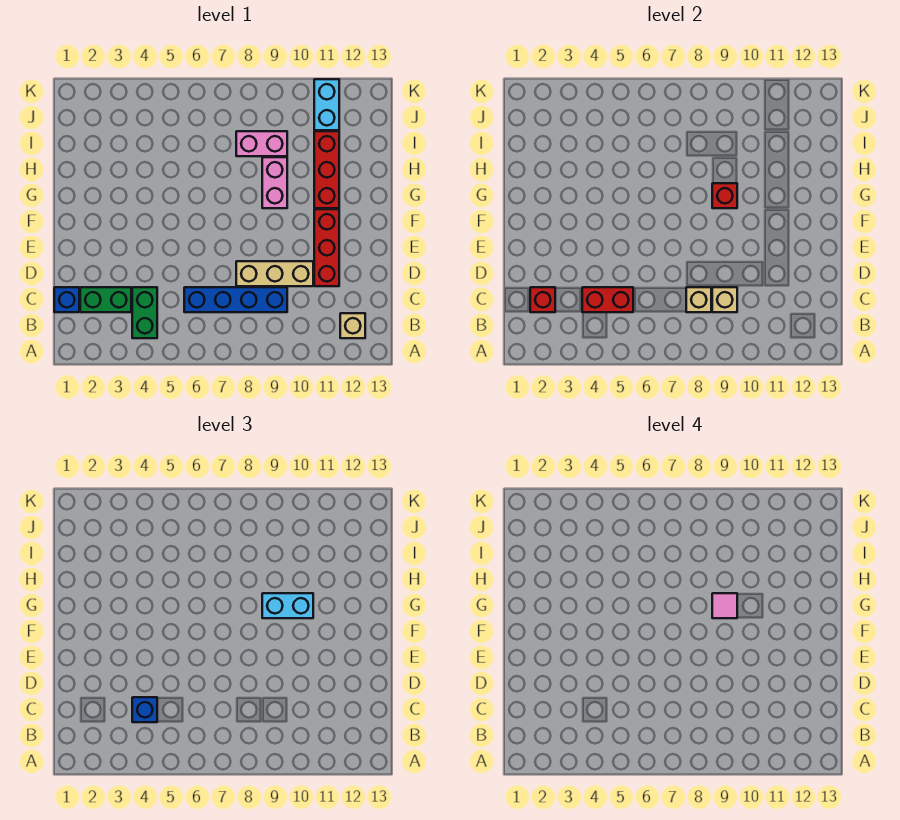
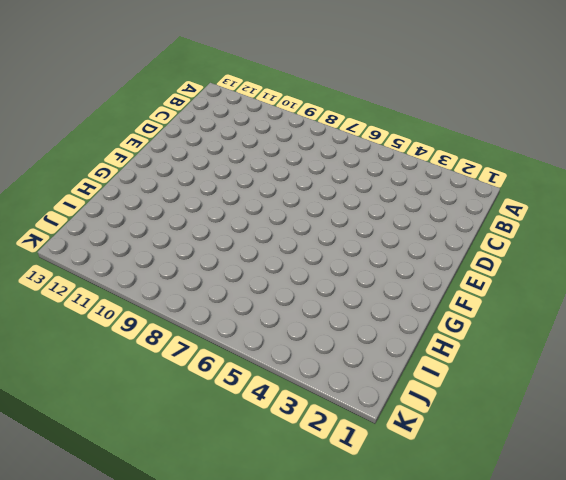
none -> green brick B4:C4 level 1
none -> tan brick B12 level 1
none -> blue brick C1 level 1

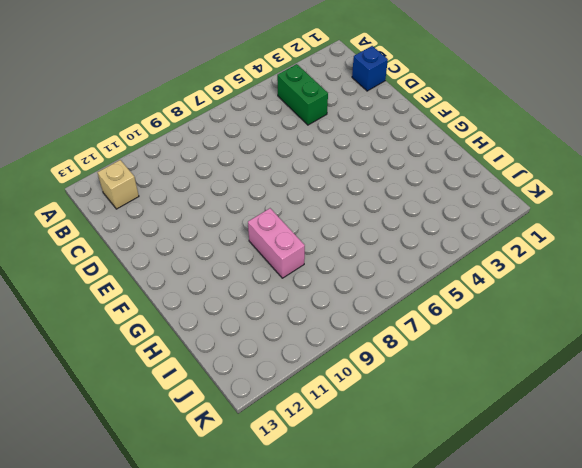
none -> green brick C2:C3 level 1
none -> blue brick C6:C9 level 1
none -> tan brick D8:D10 level 1

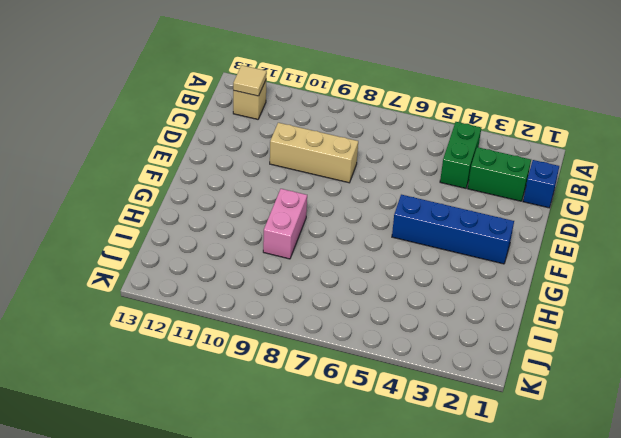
tan tile B12 level 2 -> none
blue brick F2:F5 level 1 -> blue brick C6:C9 level 1
none -> red brick D11:F11 level 1
none -> red brick G11:I11 level 1
none -> pink brick I8:I9 level 1

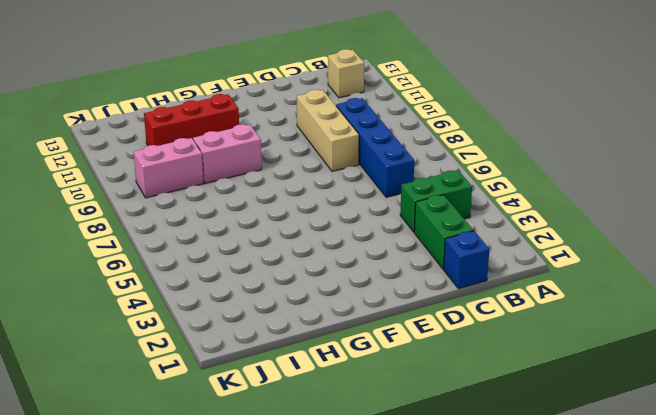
pink brick I9:J9 level 1 -> pink brick I8:I9 level 1
none -> red brick D11:F11 level 1
none -> cyan brick J11:K11 level 1
none -> red brick C2 level 2

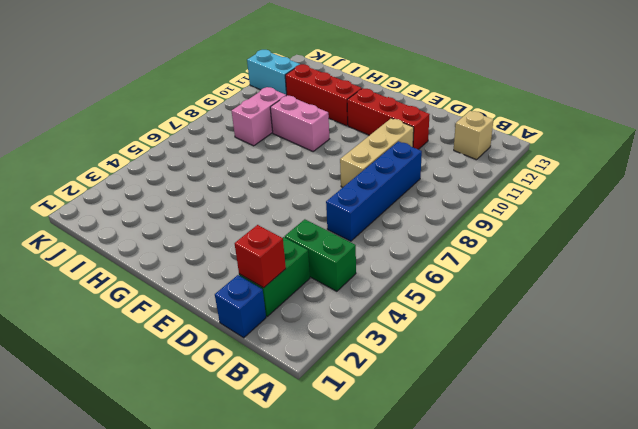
none -> red brick C4:C5 level 2
none -> tan brick C8 level 2
none -> tan brick C9 level 2

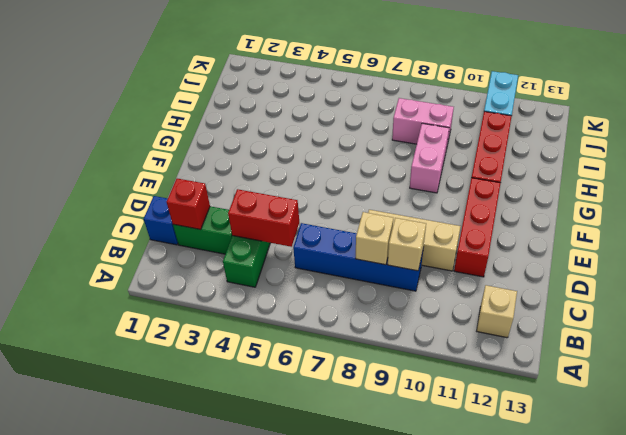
none -> red brick G9 level 2
none -> blue brick C4 level 3
none -> cyan brick G9:G10 level 3

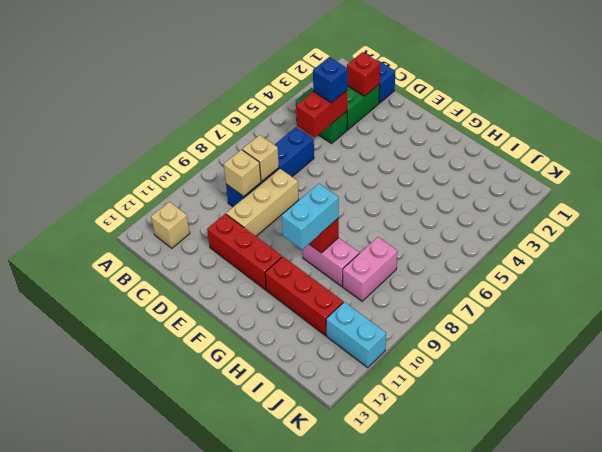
none -> pink tile G9 level 4

